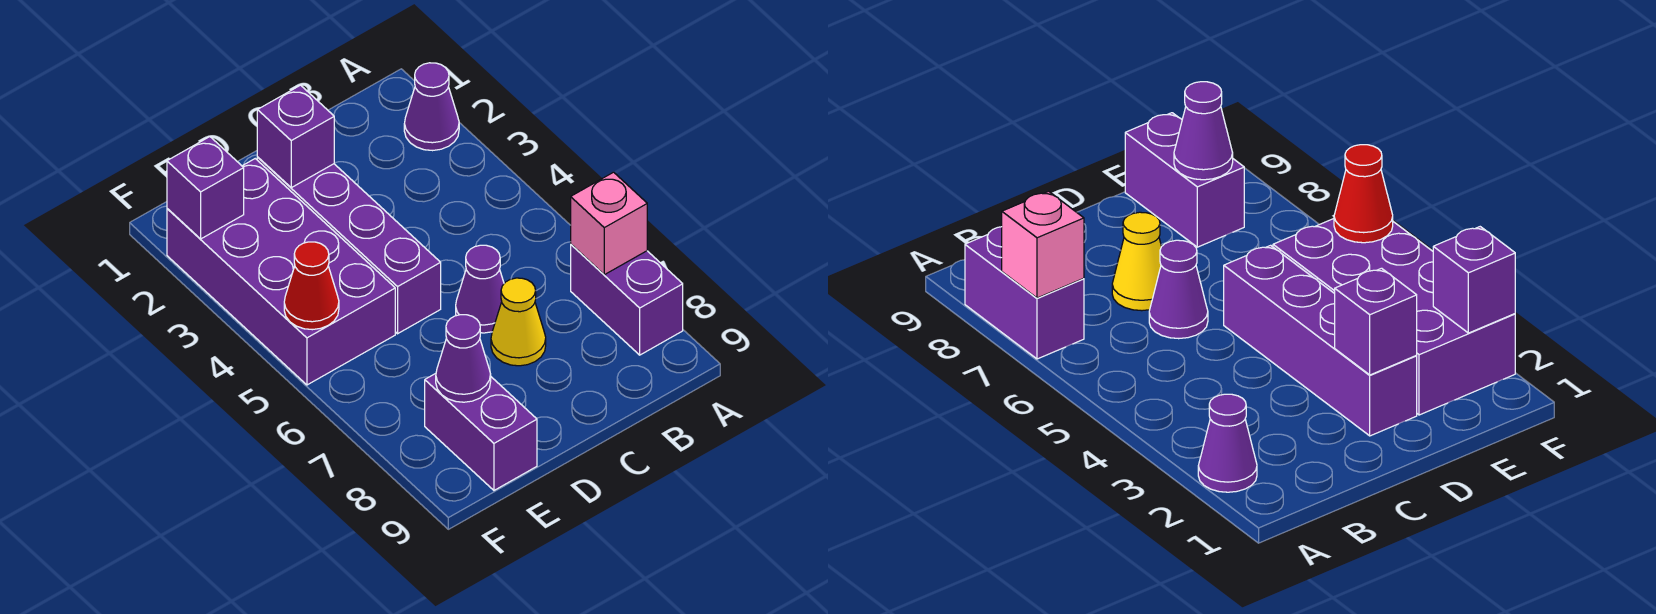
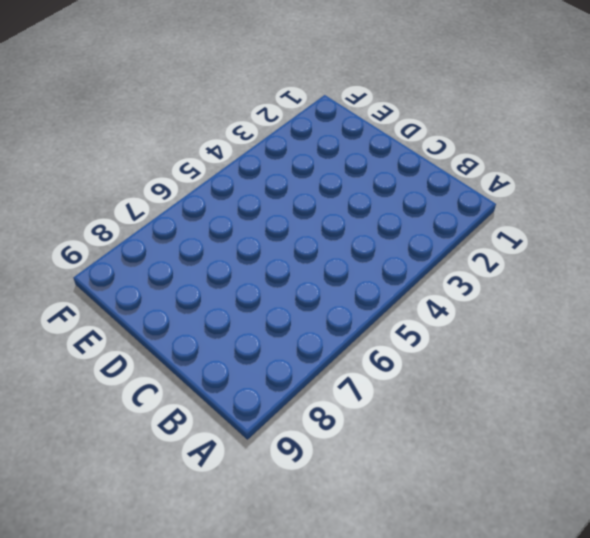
none -> purple cone A2 level 1
none -> purple brick A7:A8 level 1
none -> purple cone C6 level 1

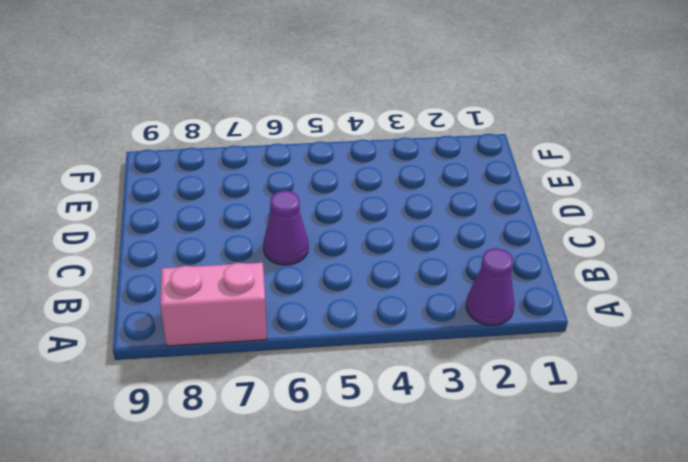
pink brick A7:A8 level 1 -> purple brick A7:A8 level 1
none -> yellow cone C7 level 1
none -> purple brick D2:D5 level 1
none -> purple brick E2:F5 level 1

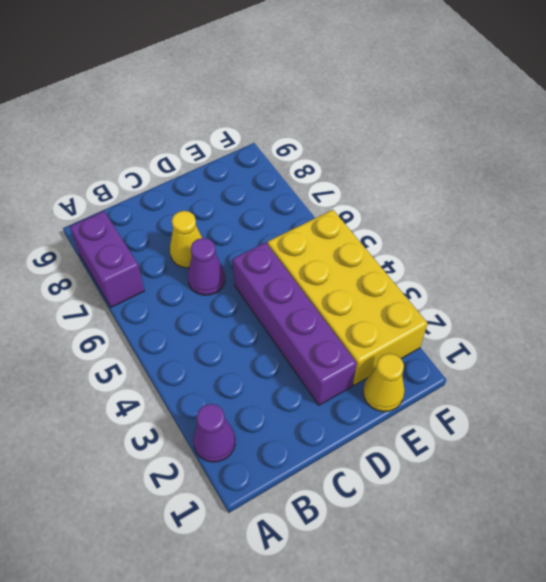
yellow cone E1 level 1 -> none
yellow brick E2:F5 level 1 -> purple brick E2:F5 level 1
none -> purple brick E8:E9 level 1
none -> pink brick A7 level 2
none -> purple brick D2 level 2

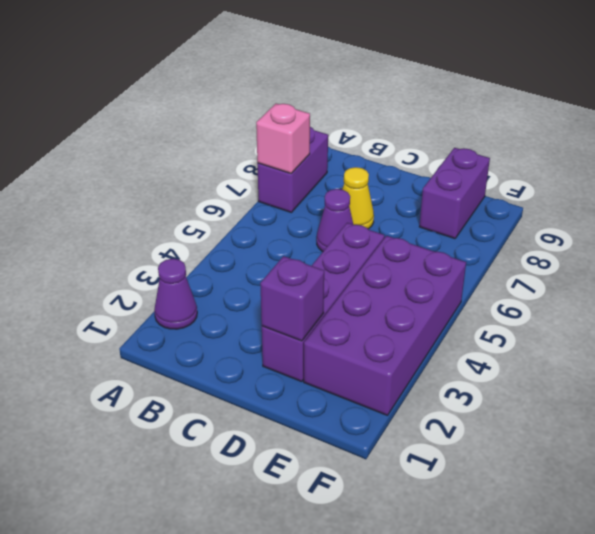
none -> purple cone E8 level 2
none -> purple brick F2 level 2
none -> red cone F5 level 2

